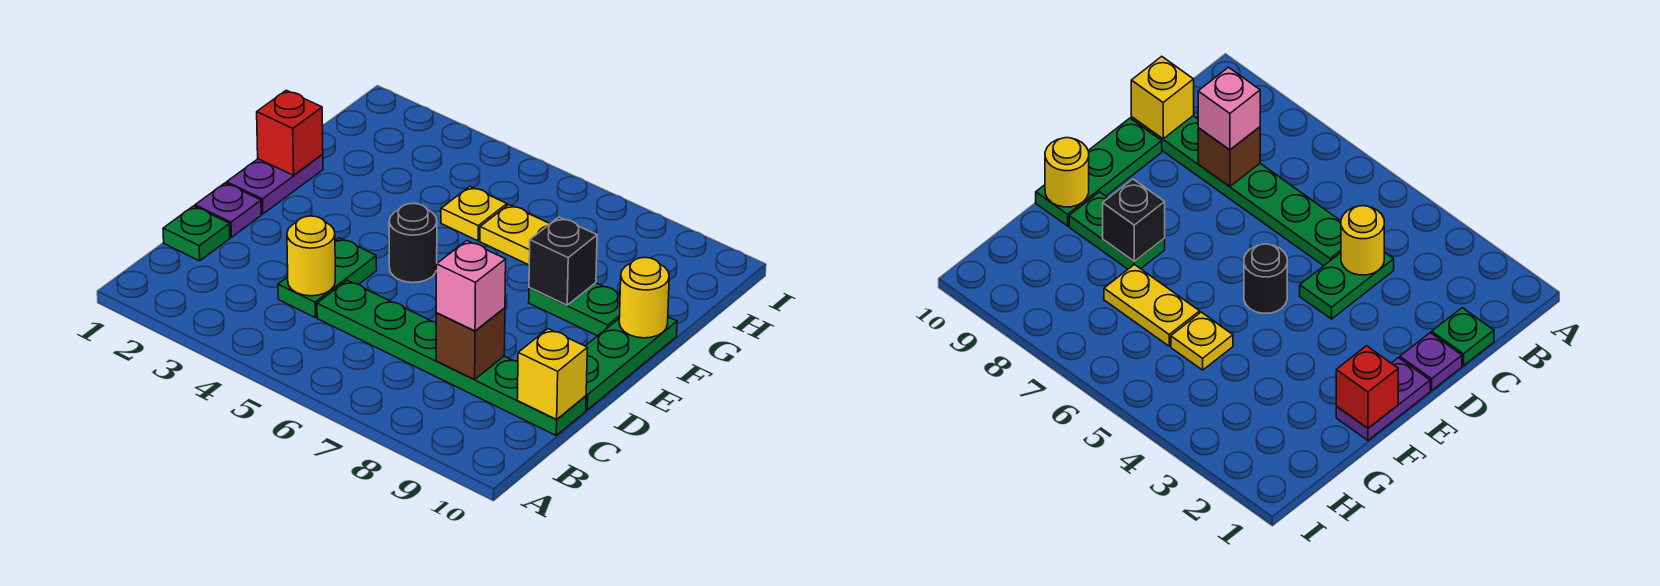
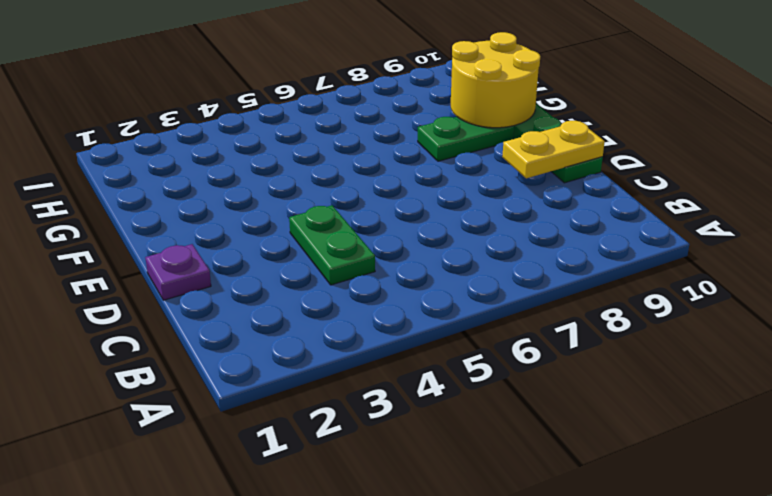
yellow plate D9:D10 level 2 -> yellow plate G6:G7 level 1
yellow round brick F9:G10 level 2 -> yellow round brick F10 level 2
none -> green plate C1 level 1
none -> green plate C5:C10 level 1
none -> purple plate E1:F1 level 1

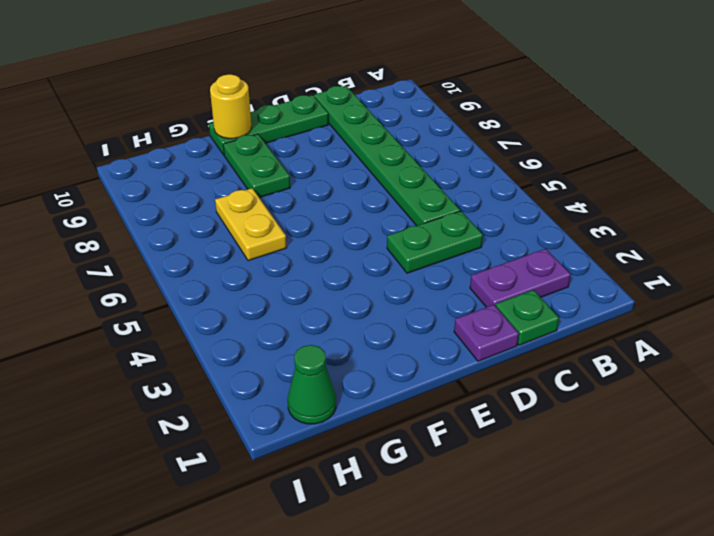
purple plate B2:C2 level 1 -> purple plate E1:F1 level 1
green cone H1 level 1 -> none
none -> black round brick E5 level 1
none -> yellow plate G5 level 1
none -> yellow round brick C4 level 2

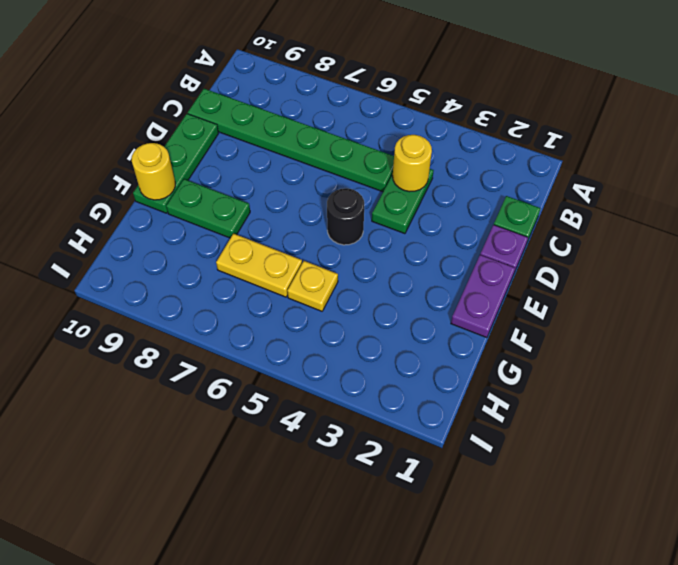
none -> brown brick C8 level 2
none -> yellow brick C10 level 2
none -> red brick F1 level 2

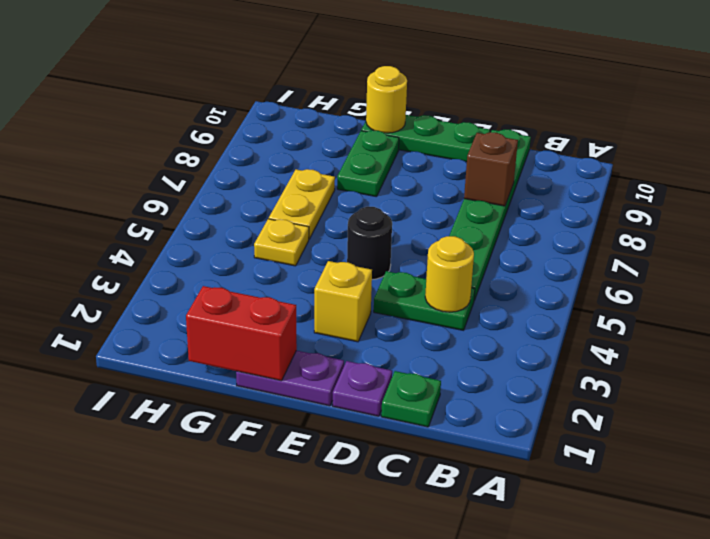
yellow brick E3 level 1 -> yellow brick C10 level 2
red brick F1:G1 level 2 -> red brick F1 level 2
none -> black brick F8 level 2
none -> pink brick C8 level 3

